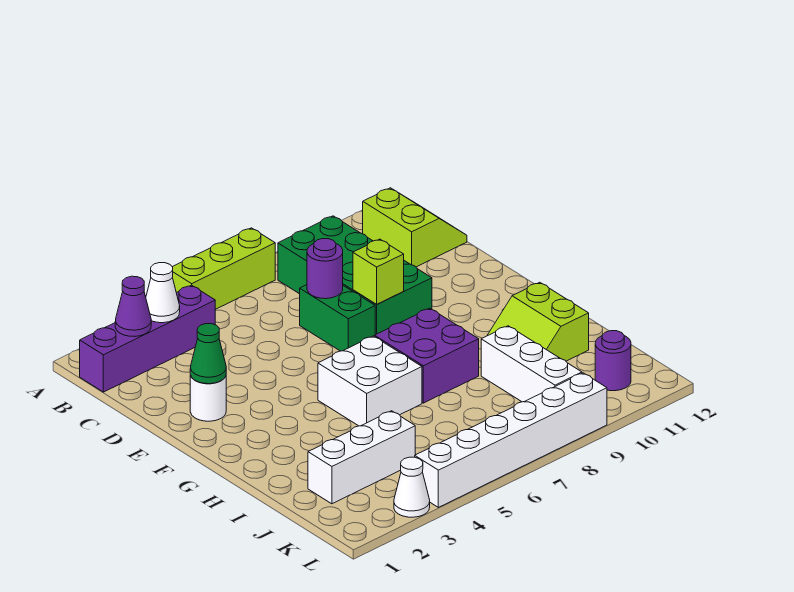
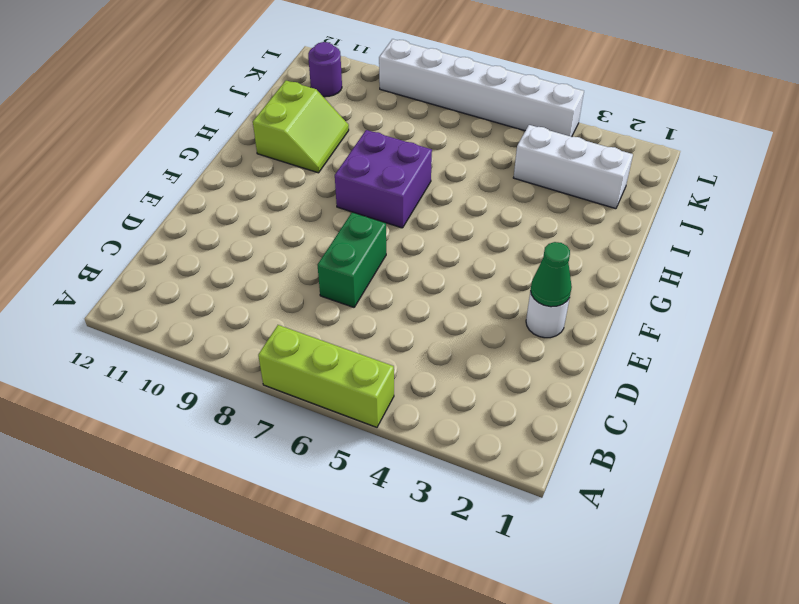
none -> purple brick B1:B4 level 1
none -> green brick B8:E9 level 1
none -> lime slope B11:C12 level 1 top 11

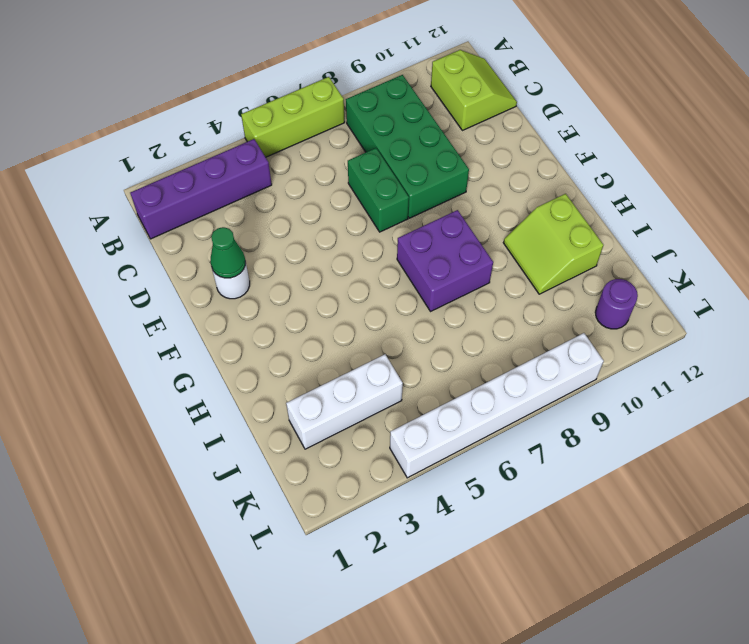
none -> white brick G5:H6 level 1
none -> white brick I9:K9 level 1
none -> white cone L3 level 1

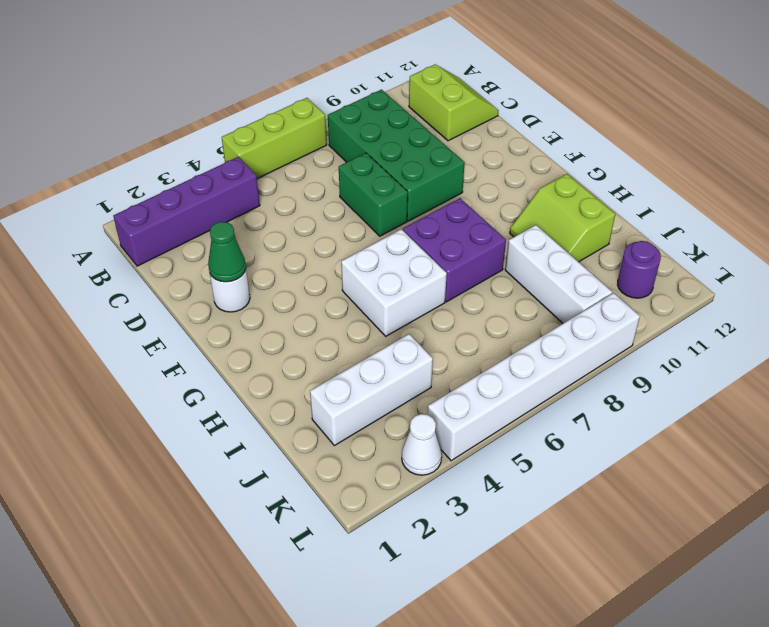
none -> purple cone B2 level 2
none -> white cone B3 level 2
none -> purple round brick D7 level 2

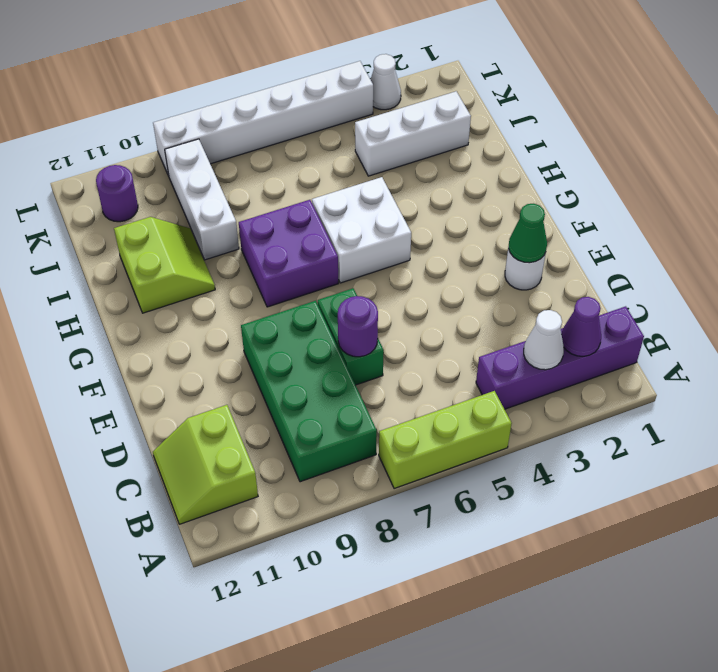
none -> lime brick E8 level 2

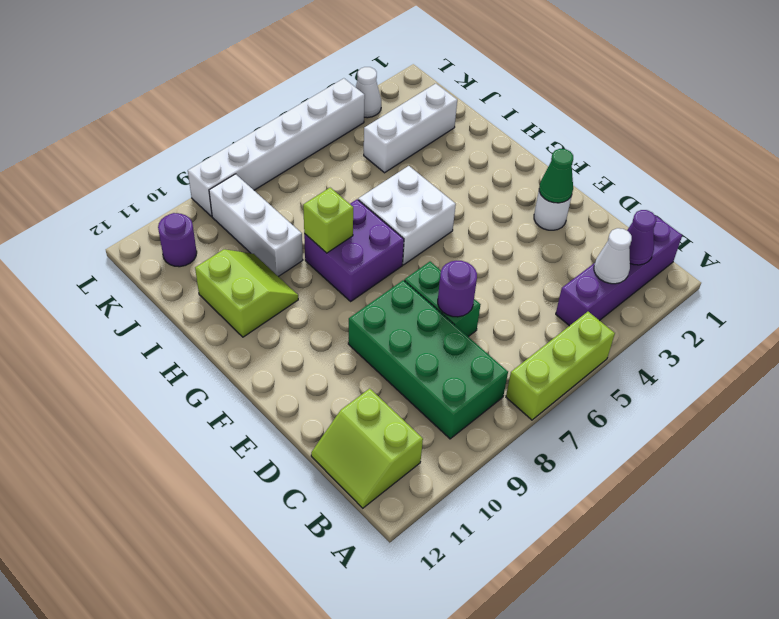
lime brick H8 level 2 -> lime brick E8 level 2

